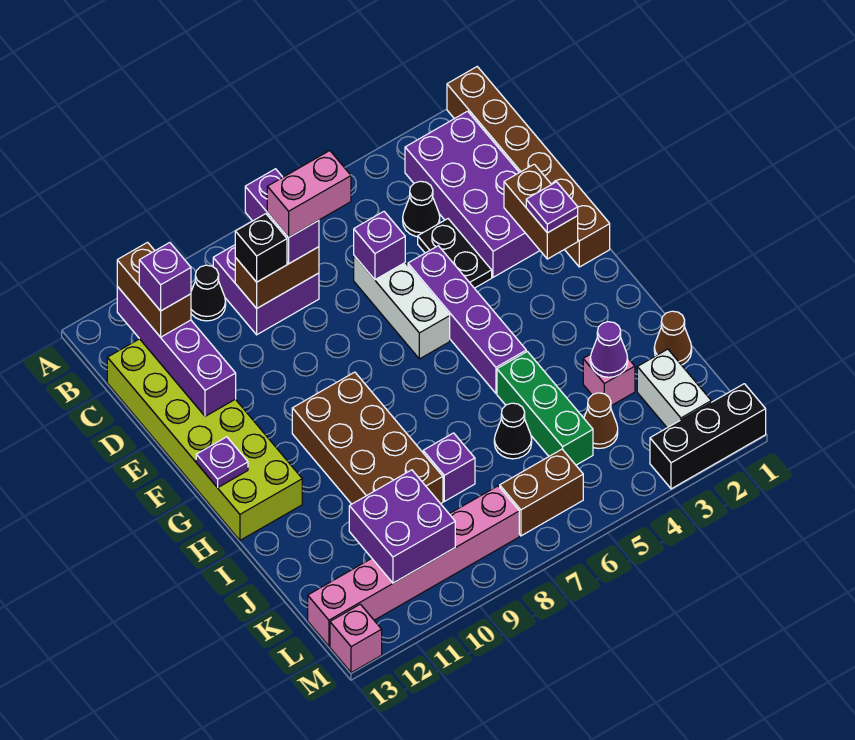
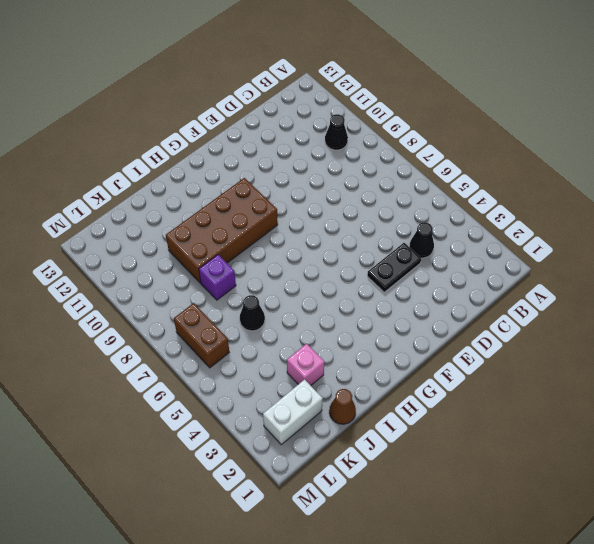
none -> brown brick A1:F1 level 1
none -> purple brick B2:E3 level 1
none -> purple brick B8:C9 level 1
none -> lime brick C12:H13 level 1

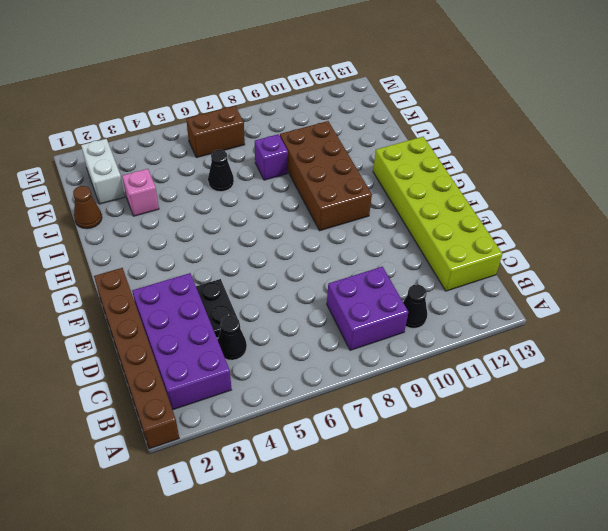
none -> white brick D6:F6 level 1
none -> purple brick E5:H5 level 1
none -> green brick I5:K5 level 1
none -> brown cone K4 level 1

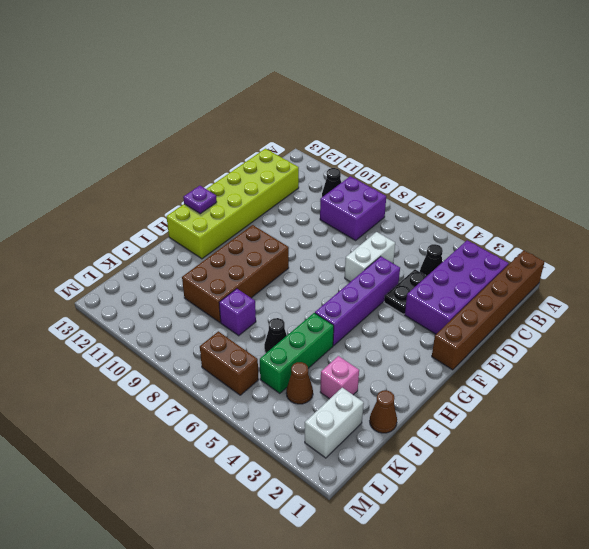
white brick D6:E6 level 1 -> white brick D6:F6 level 1
none -> pink brick L8:L13 level 1
none -> black brick M1:M3 level 1
none -> pink brick M13 level 1
none -> purple brick B12:E12 level 2

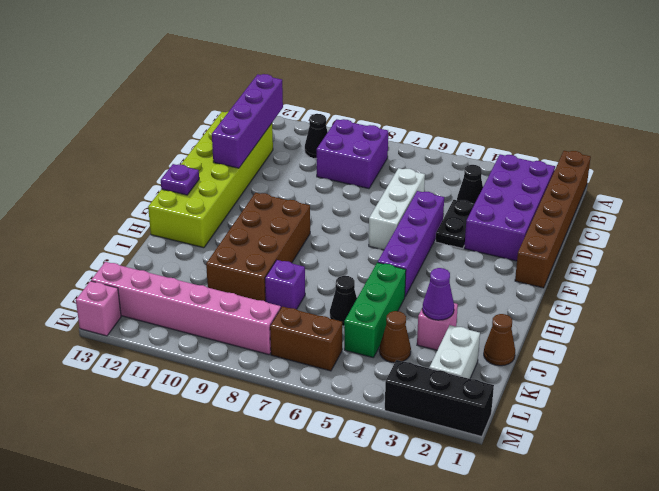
none -> brown brick C8:C9 level 2
none -> purple brick D6 level 2
none -> brown brick E2:F2 level 2
none -> purple brick K10:L11 level 2

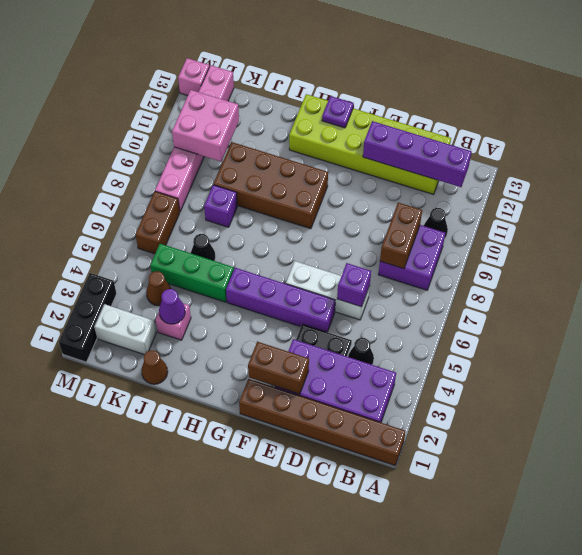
pink brick K10:L11 level 2 -> purple brick K10:L11 level 2
none -> purple brick B8:C8 level 3
none -> brown brick B12:C12 level 3
none -> black brick C9 level 3
none -> purple plate F2 level 3

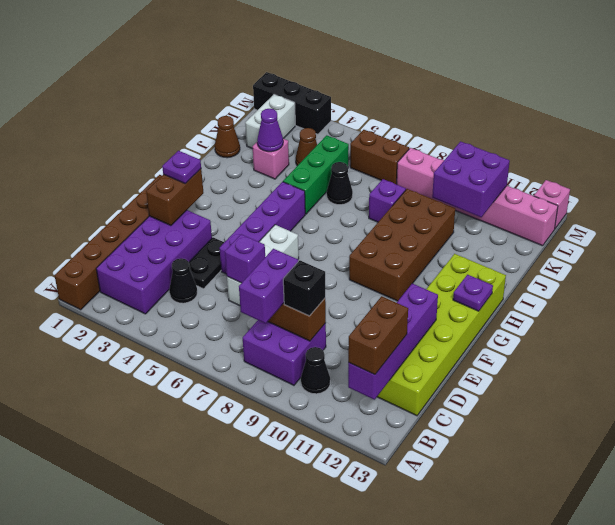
none -> pink brick C7:C8 level 4
none -> purple brick C12 level 4

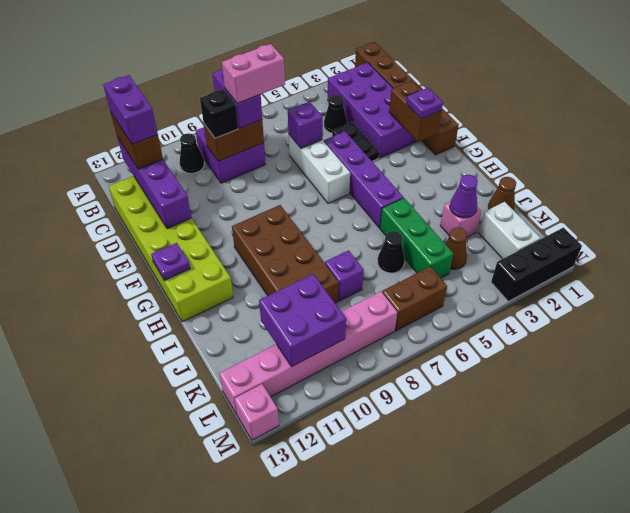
purple brick B12:C12 level 4 -> purple brick C12 level 4

